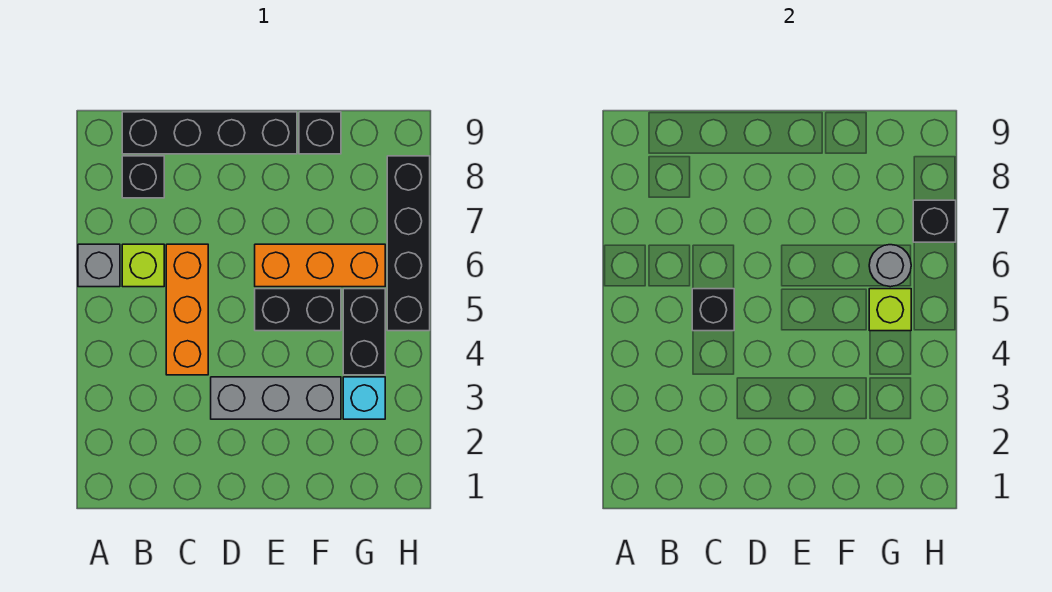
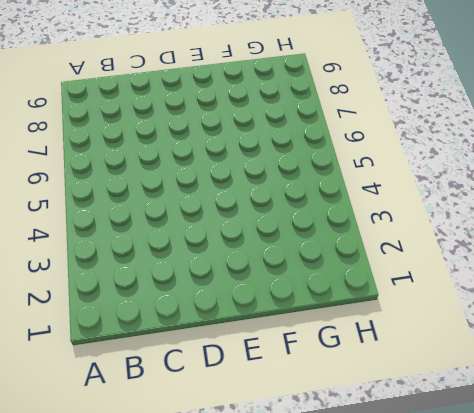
none -> grey brick A6 level 1
none -> lime brick B6 level 1
none -> black brick B8 level 1

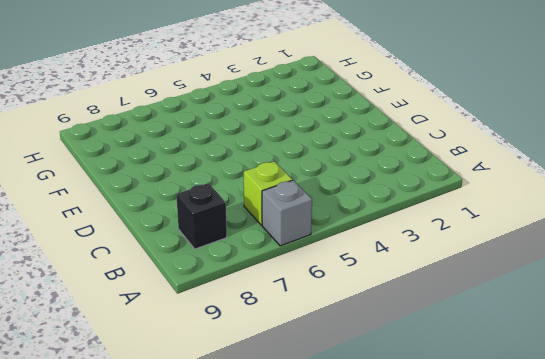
none -> black brick B9:E9 level 1
none -> orange brick C4:C6 level 1
none -> grey brick D3:F3 level 1

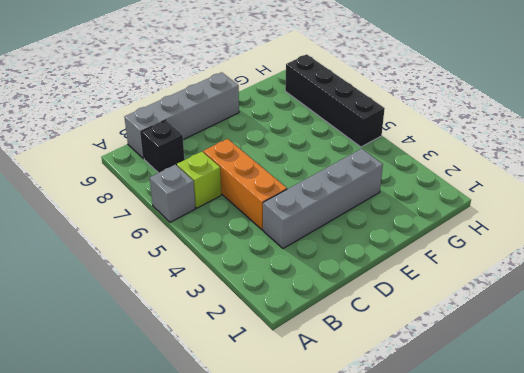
grey brick B9:E9 level 1 -> black brick B9:E9 level 1
grey brick C3:F3 level 1 -> grey brick D3:F3 level 1
none -> black brick E5:F5 level 1
none -> orange brick E6:G6 level 1
none -> black brick F9 level 1

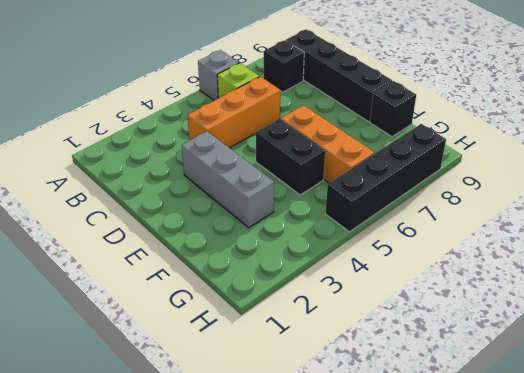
none -> cyan brick G3 level 1
none -> black brick G4:G5 level 1
none -> black brick C5 level 2

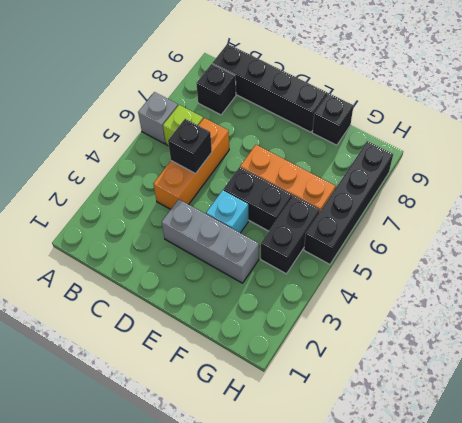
cyan brick E4 level 1 -> cyan brick G3 level 1
none -> lime brick G5 level 2
none -> grey round brick G6 level 2
none -> black brick H7 level 2

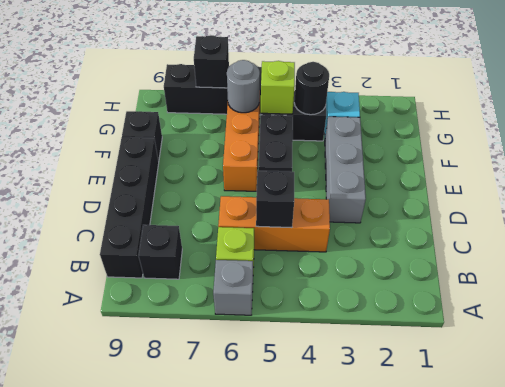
black round brick G4 level 2 -> none

